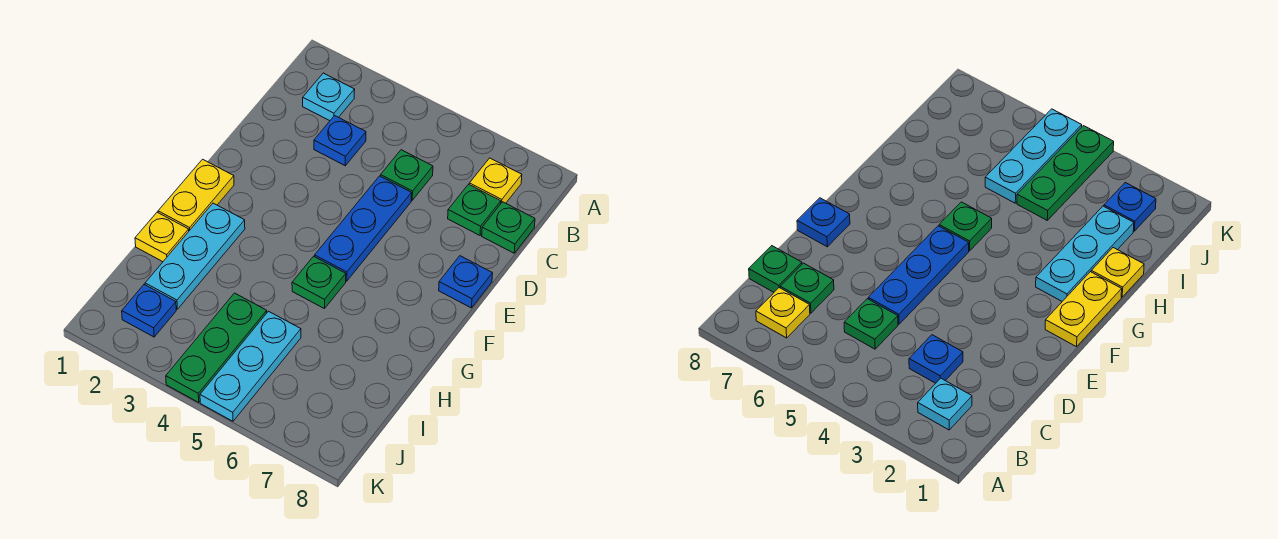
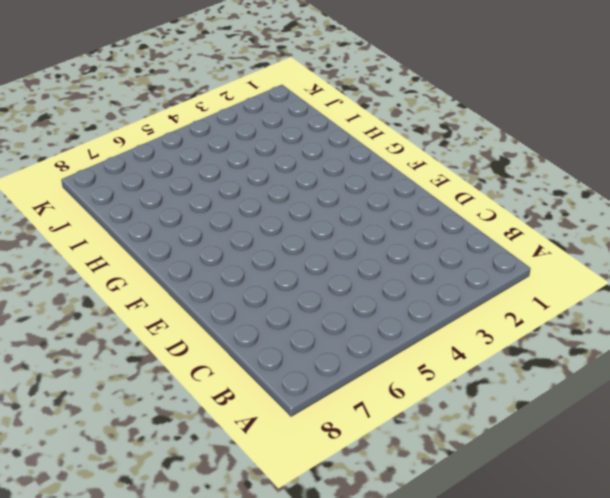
none -> cyan plate B2 level 1
none -> yellow plate B7 level 1
none -> blue plate C3 level 1

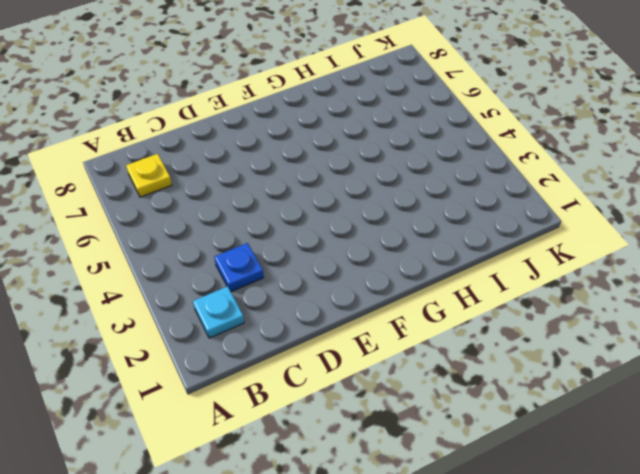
none -> green plate C5 level 1
none -> green plate C7 level 1
none -> green plate C8 level 1

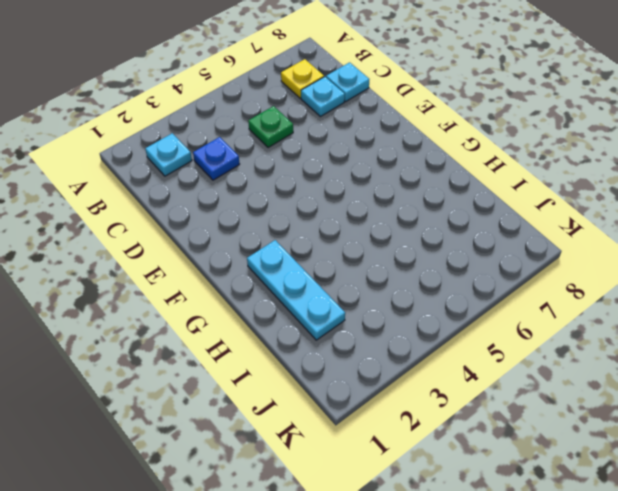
cyan plate C7 level 1 -> green plate C7 level 1
cyan plate C8 level 1 -> green plate C8 level 1
none -> blue plate D5:F5 level 1
none -> blue plate E8 level 1
none -> yellow plate F1:G1 level 1

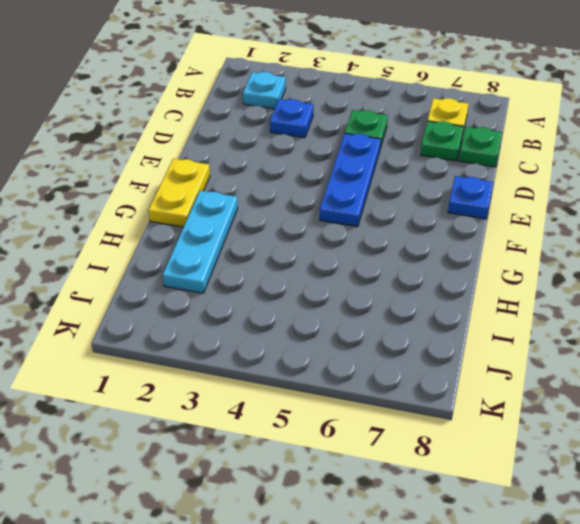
none -> green plate G5 level 1
none -> yellow plate H1 level 1
none -> green plate I4:K4 level 1

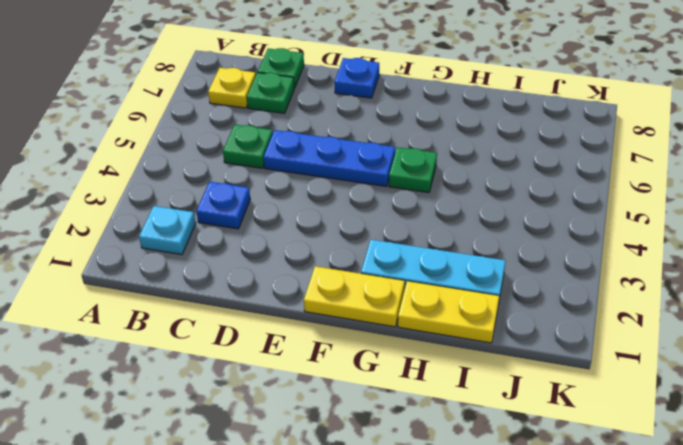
yellow plate H1:I1 level 1 -> yellow plate H1 level 1
none -> green plate I4:K4 level 1
none -> cyan plate I5:K5 level 1
none -> blue plate J2 level 1

